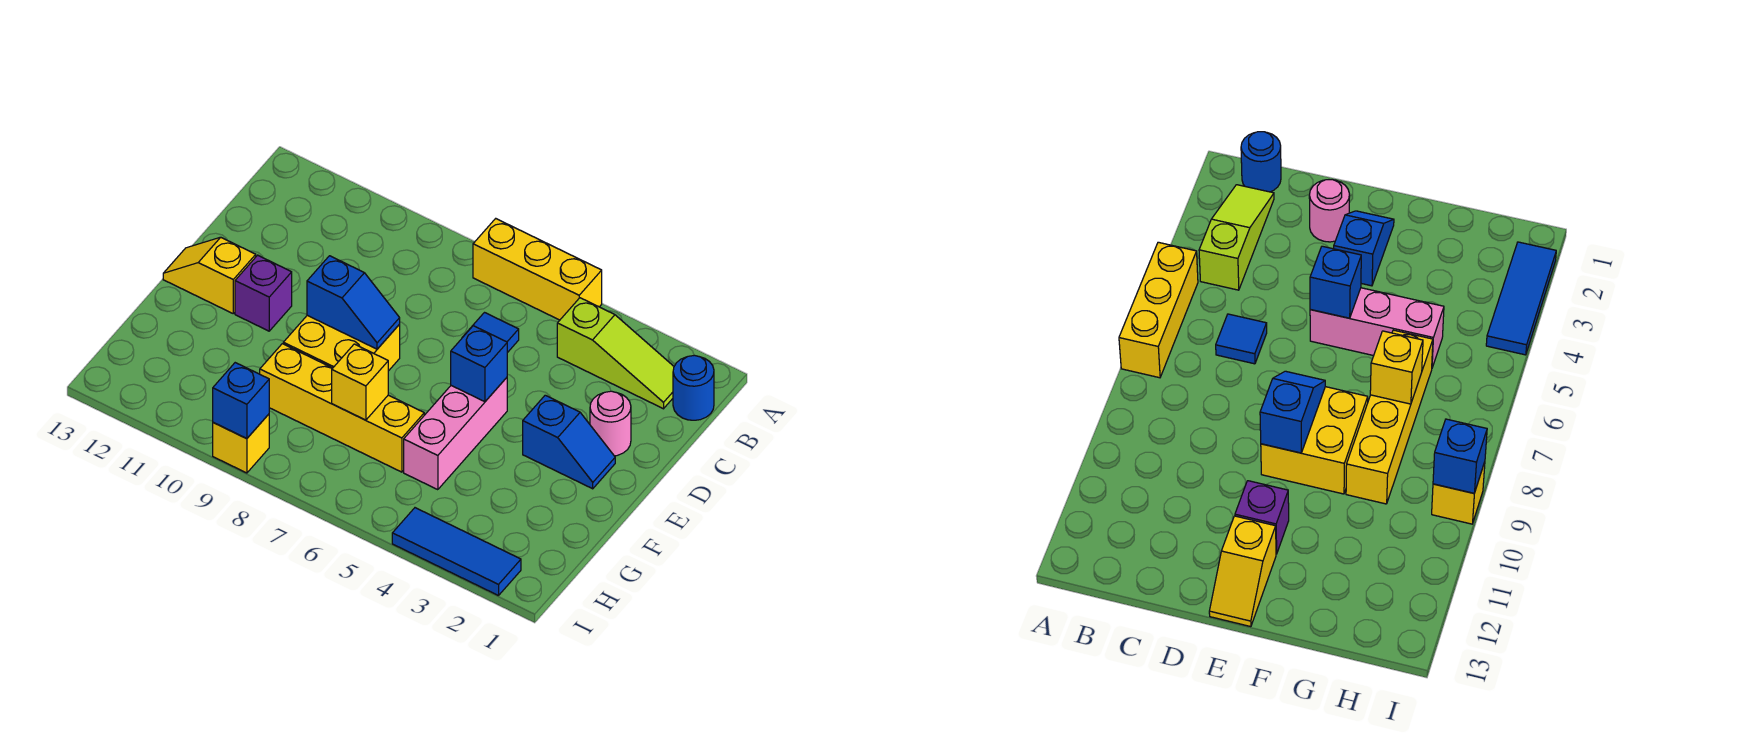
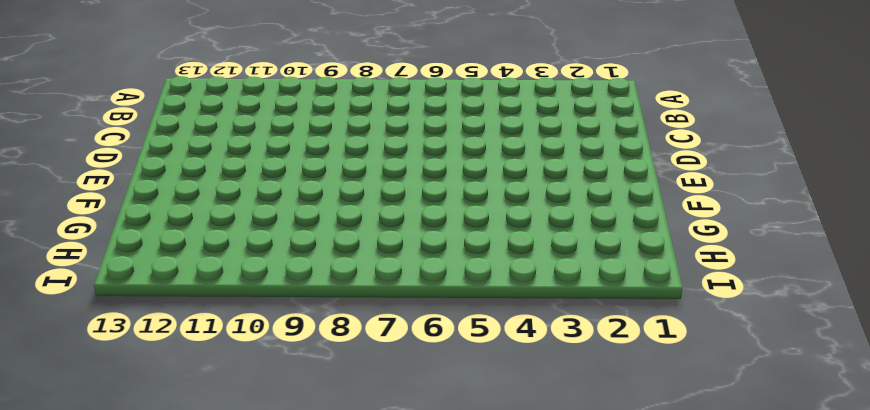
none -> yellow brick A5:A7 level 1
none -> blue round brick B1 level 1
none -> lime slope B2:B4 level 1 top 4

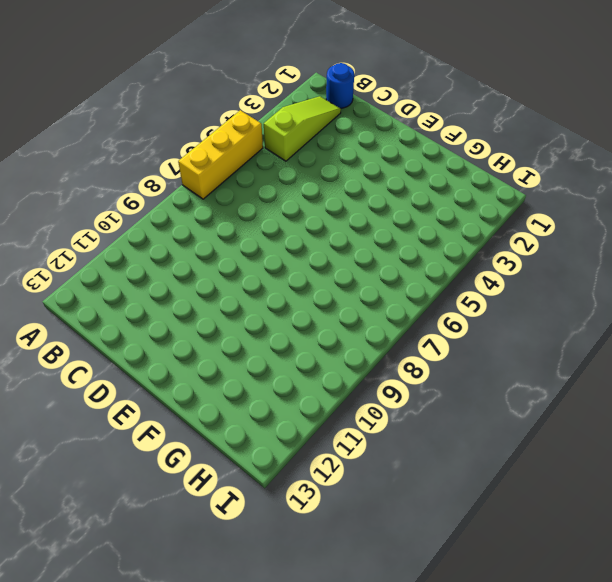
none -> blue tile C6 level 1
none -> pink round brick D2 level 1
none -> blue slope E2:E3 level 1 top 3

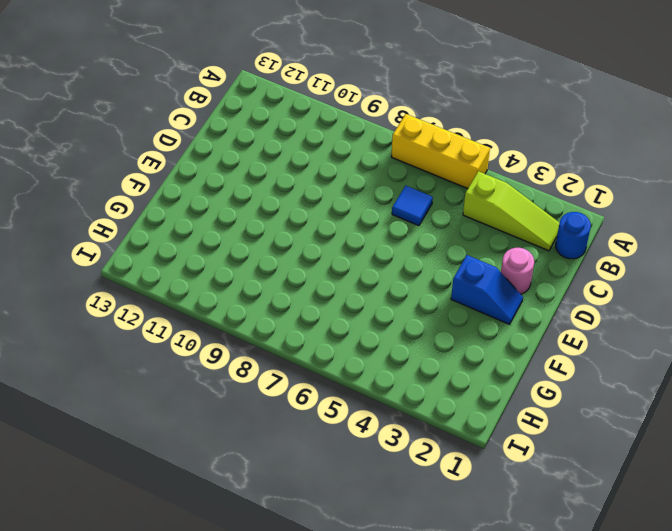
none -> pink brick E5:G5 level 1
none -> yellow brick E8:F9 level 1
none -> purple brick E11 level 1

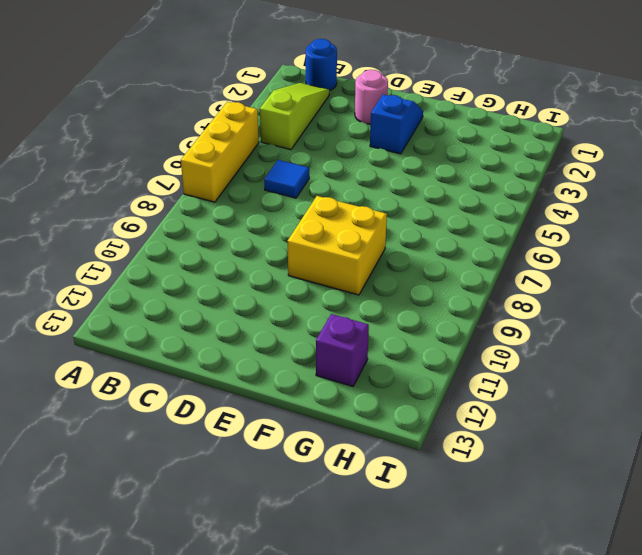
purple brick G12 level 1 -> purple brick E11 level 1
none -> pink brick E5:G5 level 1
none -> yellow slope E12:E13 level 1 top 12
none -> yellow brick G6:G9 level 1

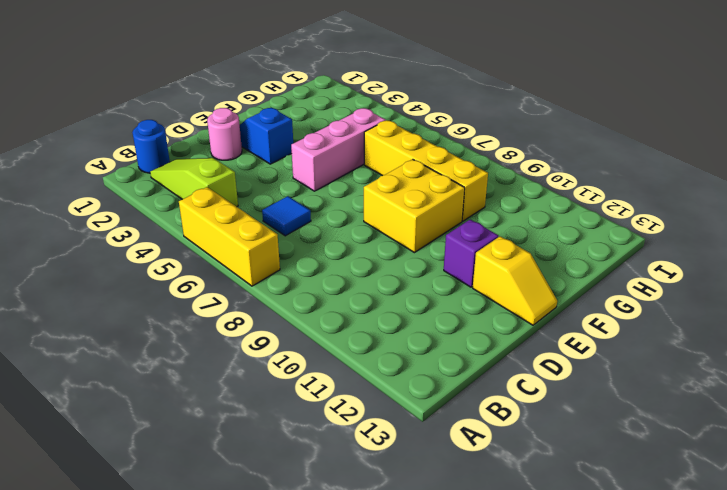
none -> blue tile I2:I4 level 1
none -> yellow brick I9 level 1
none -> blue brick E5 level 2

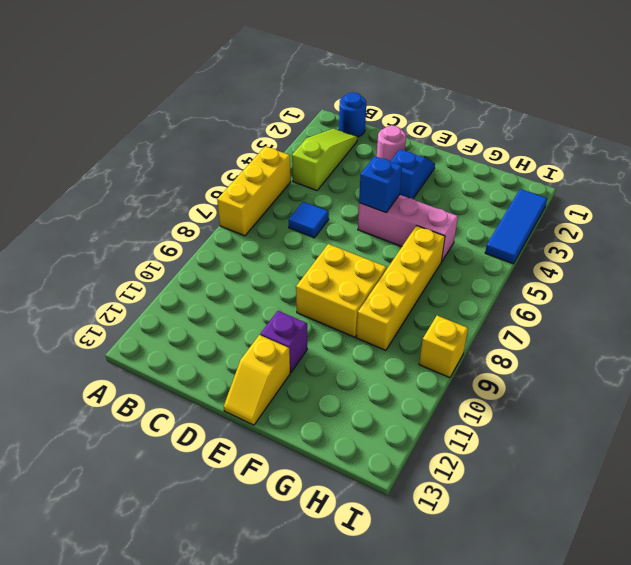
none -> blue slope E8:E9 level 2 top 9
none -> yellow brick G7 level 2
none -> blue brick I9 level 2

